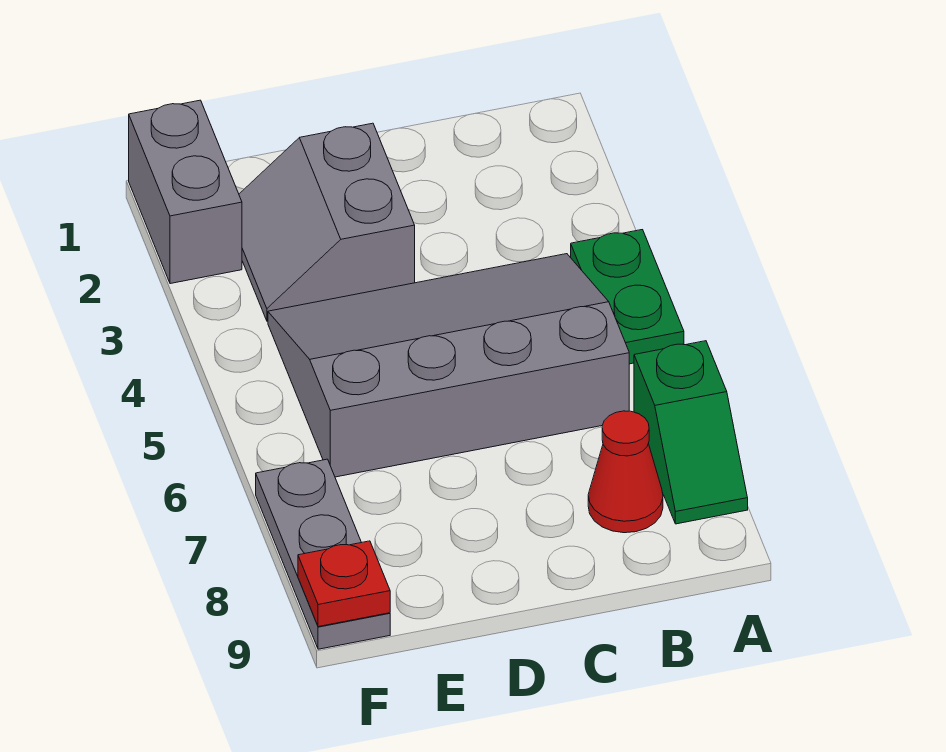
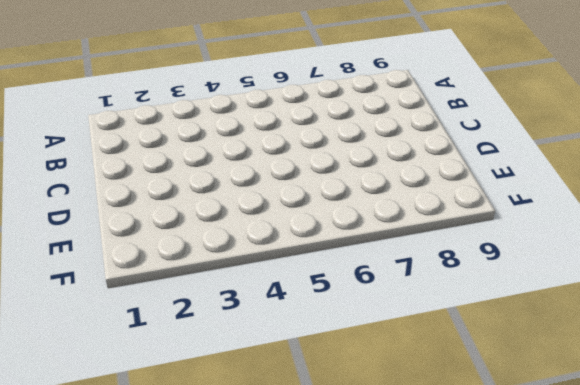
none -> green plate A4:A5 level 1
none -> green slope A7:A8 level 1 top 7

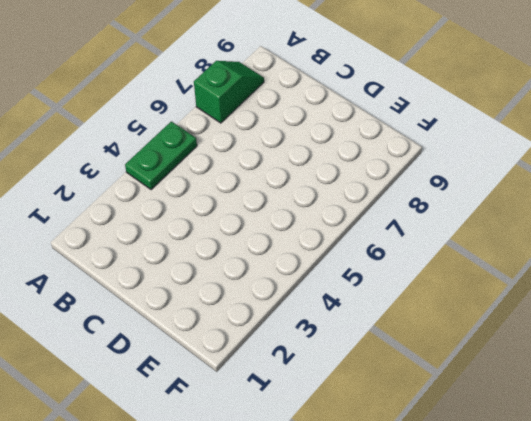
none -> grey slope B4:E6 level 1 top 6
none -> red cone B8 level 1

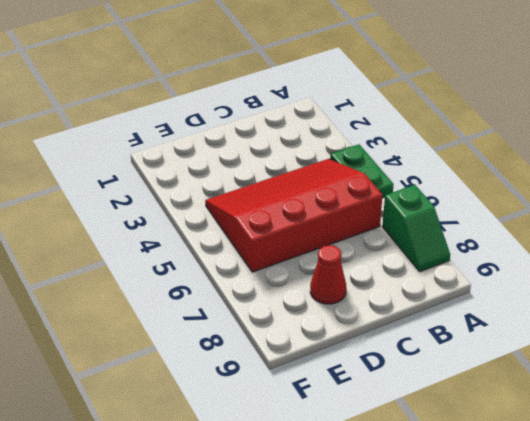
red slope B4:E6 level 1 top 6 -> grey slope B4:E6 level 1 top 6
red cone D8 level 1 -> red cone B8 level 1
none -> grey slope D2:E3 level 1 top D
none -> grey brick F1:F2 level 1

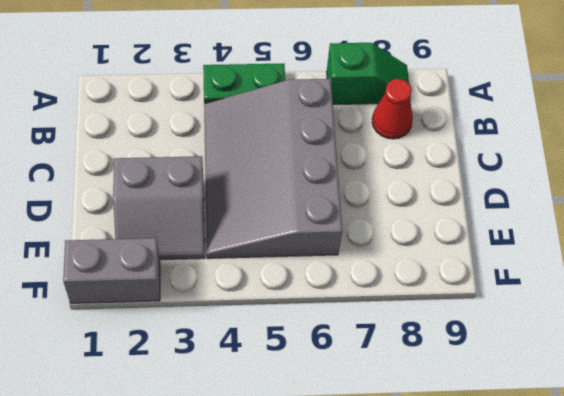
none -> grey plate F7:F9 level 1
none -> red plate F9 level 2

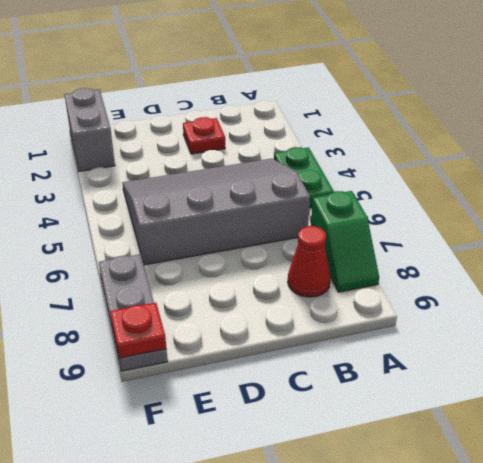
red plate C2 level 1 -> none
none -> grey slope D2:E3 level 1 top D

